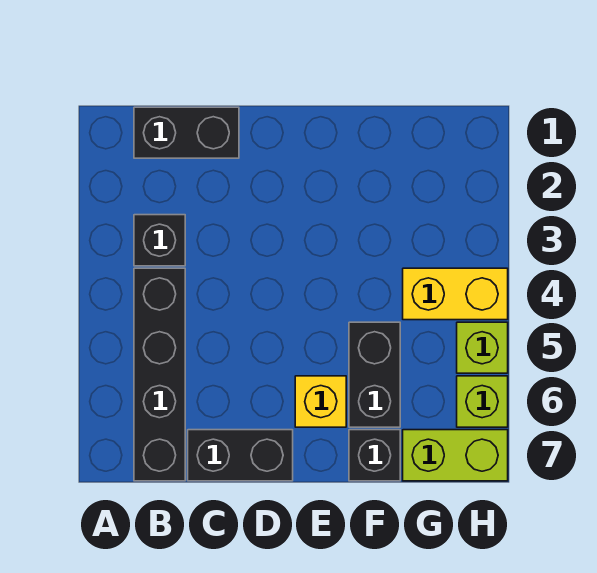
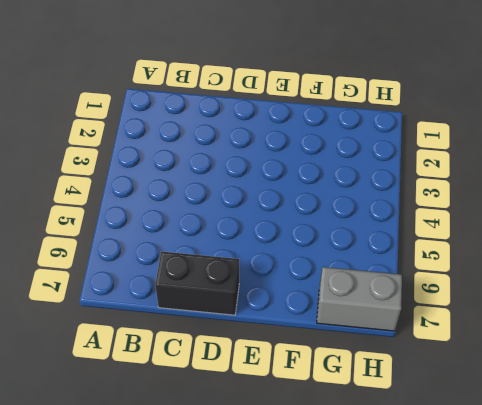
grey brick G7:H7 level 1 -> lime brick G7:H7 level 1
none -> black brick B1:C1 level 1
none -> black brick B3 level 1

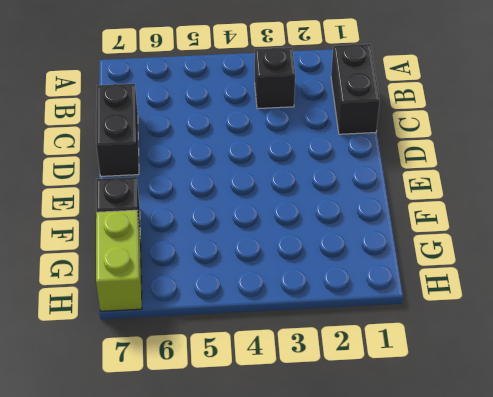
none -> black brick B4:B7 level 1
none -> yellow brick E6 level 1

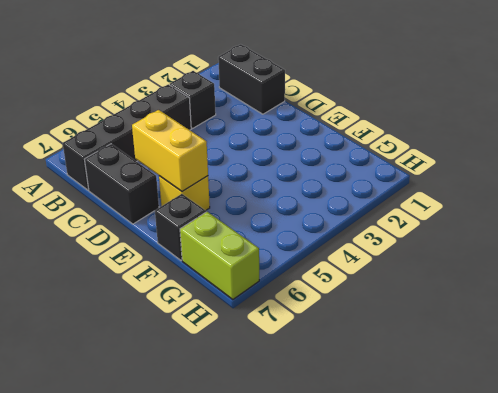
yellow brick D6:E6 level 2 -> yellow brick G4:H4 level 1
none -> black brick F5:F6 level 1
none -> lime brick H5 level 1

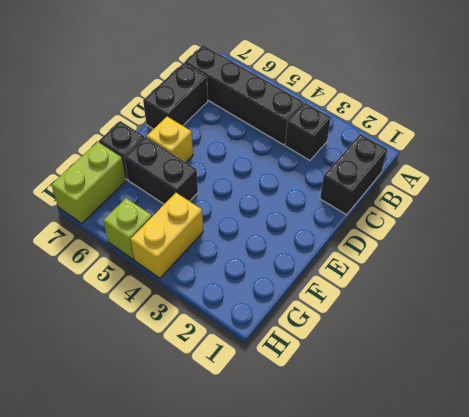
none -> lime brick H6 level 1

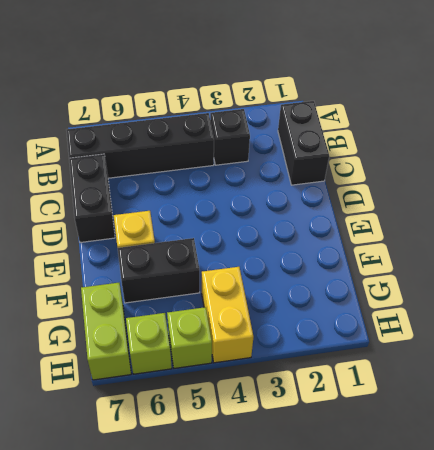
none -> black brick F7 level 1

